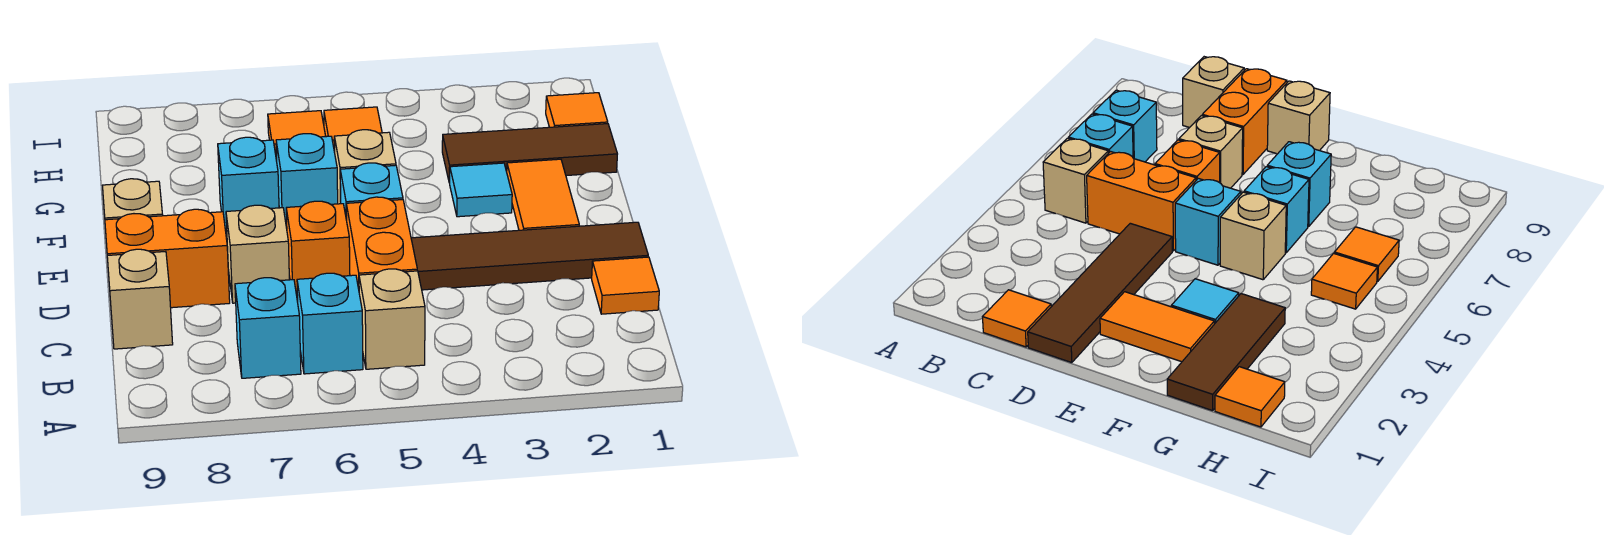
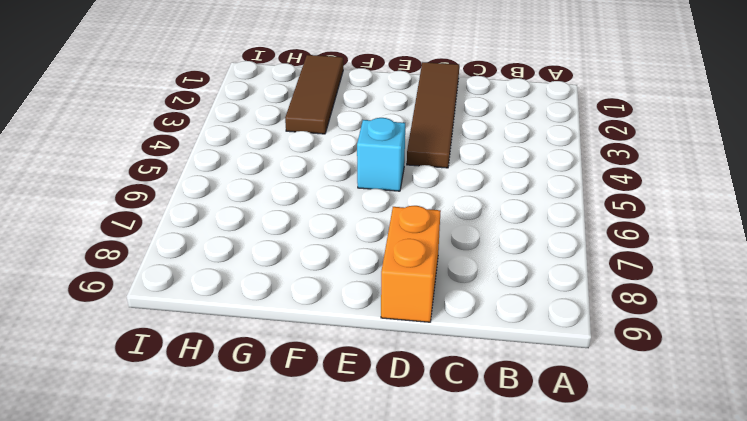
none -> tan brick B5 level 1
none -> cyan brick B6 level 1
none -> cyan brick B7 level 1

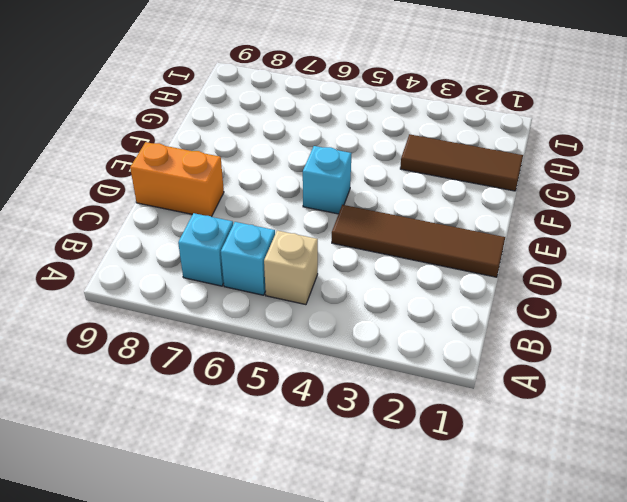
none -> orange tile C1 level 1
none -> orange brick C5:D5 level 1
none -> tan brick C9 level 1

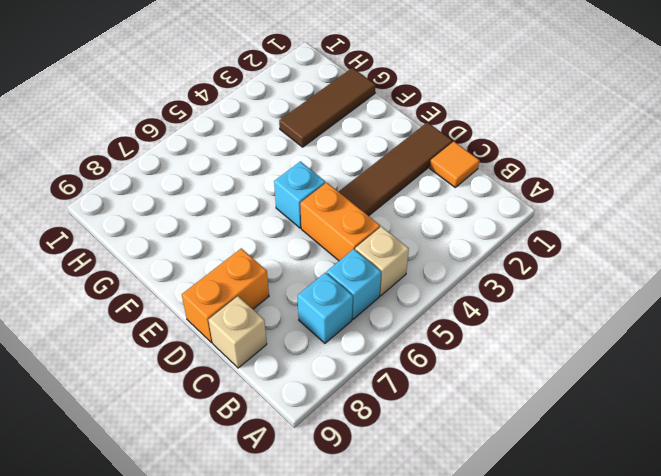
none -> orange brick D6 level 1
none -> tan brick D7 level 1
none -> orange tile E2:F2 level 1

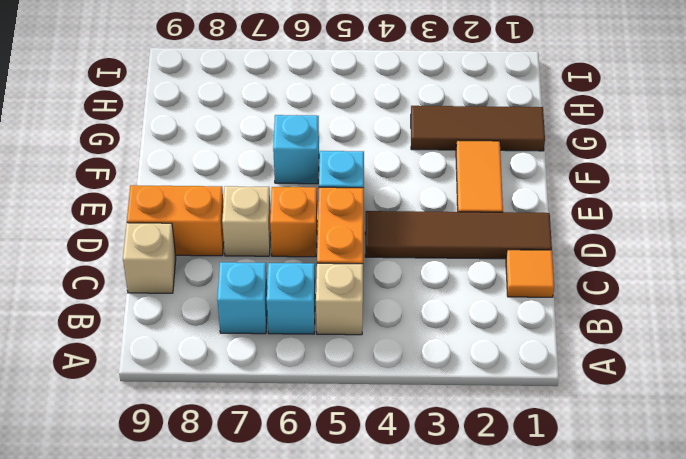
none -> tan brick E9 level 1
none -> cyan tile F3 level 1
none -> tan brick F5 level 1

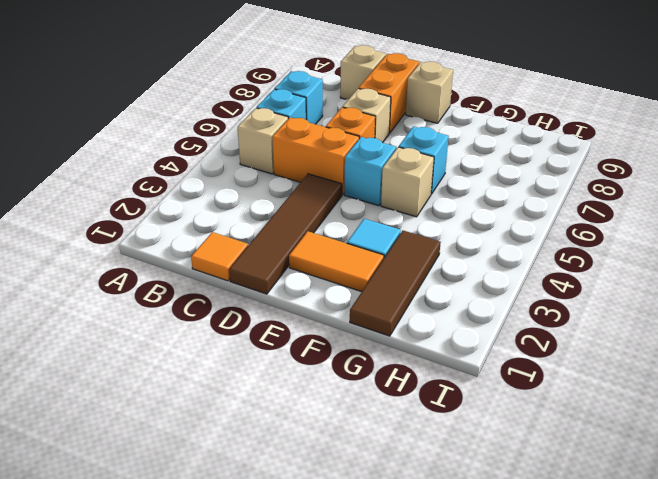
none -> cyan brick F7 level 1
none -> orange tile H1 level 1
none -> orange tile H5 level 1

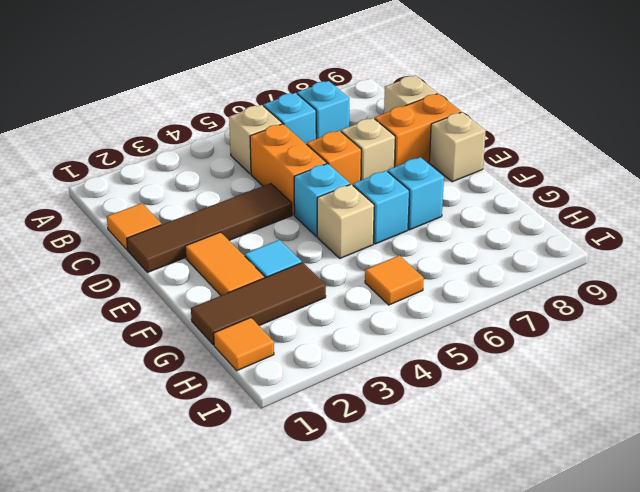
none -> orange tile H6 level 1

